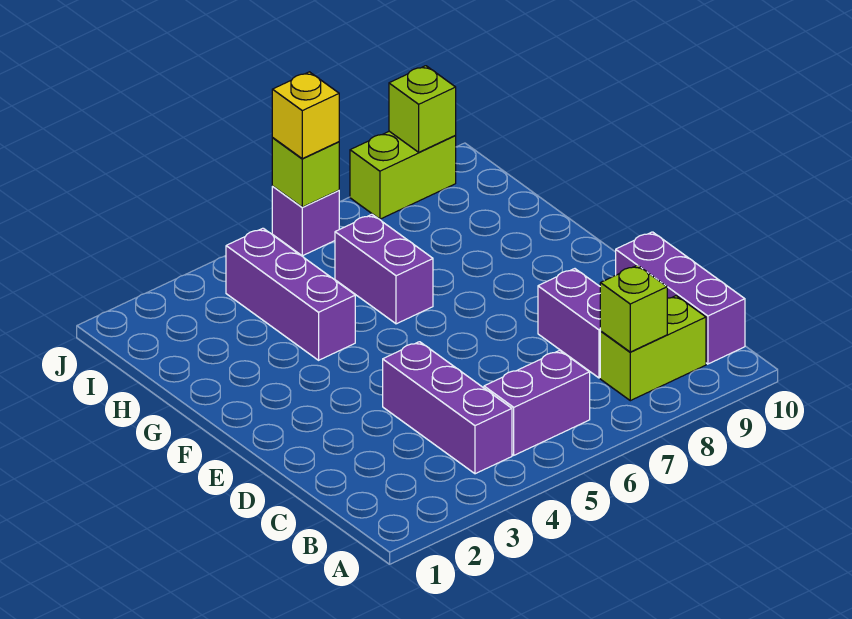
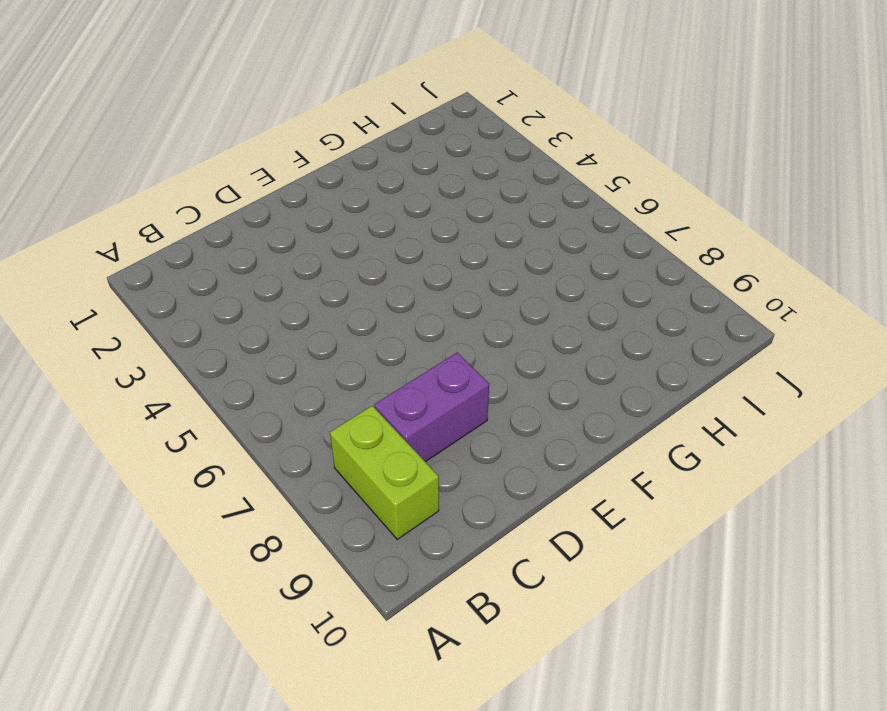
none -> purple brick B4:D4 level 1
none -> purple brick B5:B6 level 1
none -> purple brick B10:D10 level 1

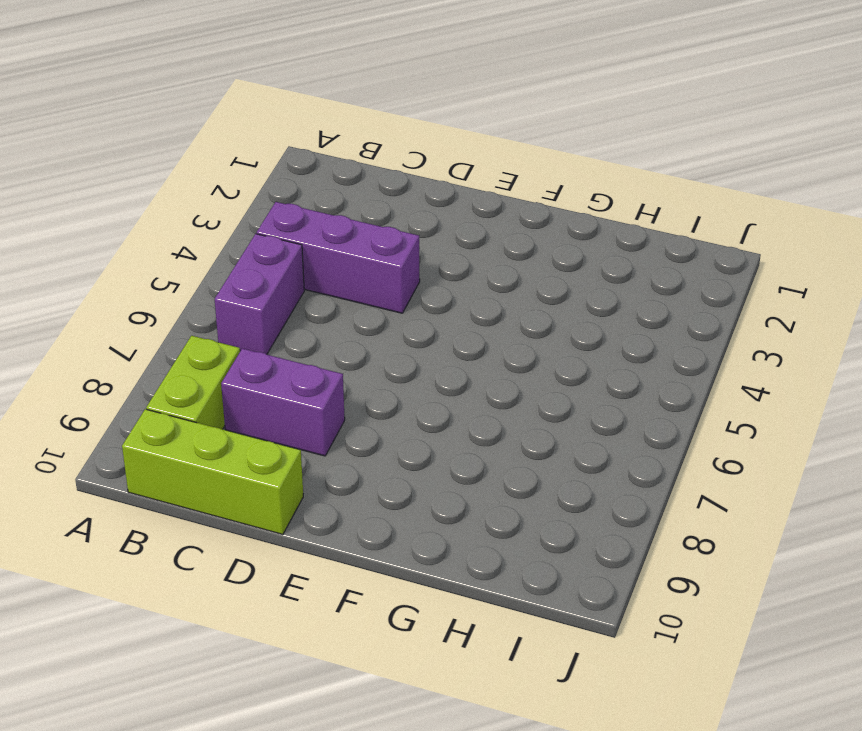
lime brick B10:D10 level 1 -> purple brick B10:D10 level 1
none -> purple brick G4:I4 level 1
none -> purple brick G6:H6 level 1
none -> purple brick J6 level 1

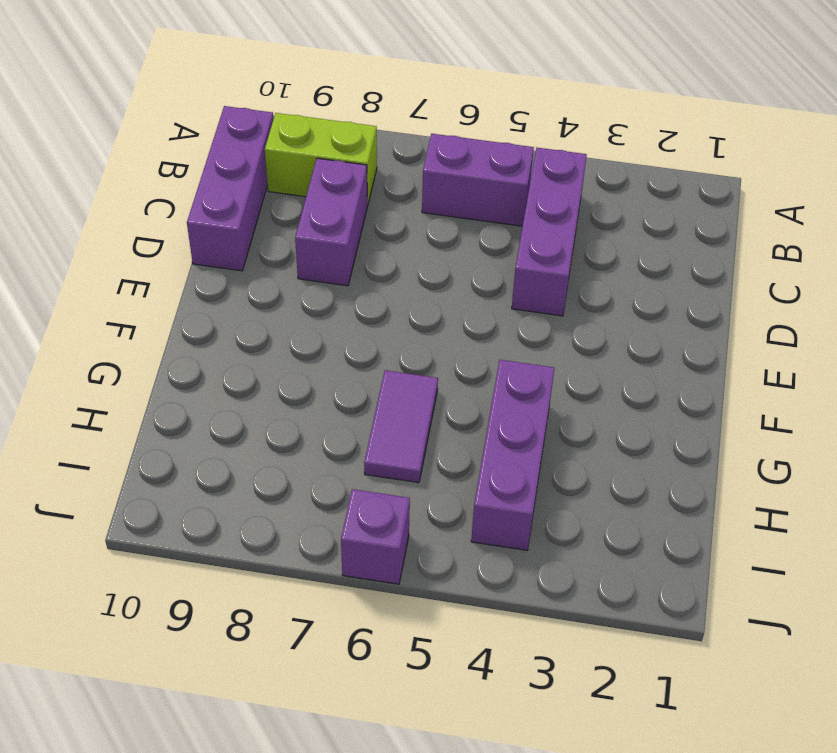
purple tile G6:H6 level 1 -> purple brick G6:H6 level 1
none -> lime brick J8:J9 level 1
none -> lime brick B8 level 2
none -> lime brick J6 level 2

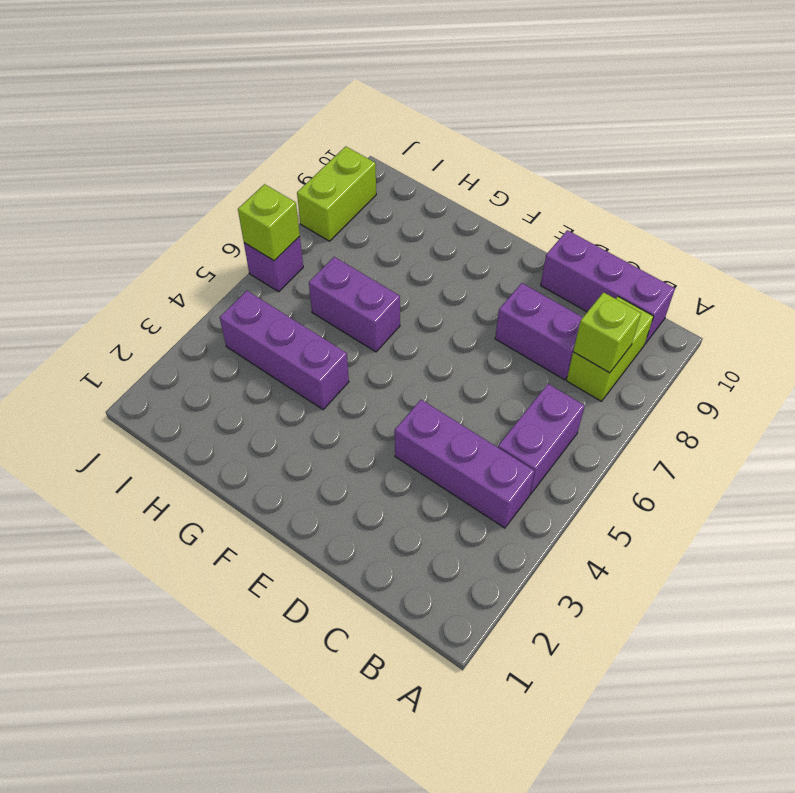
none -> lime brick J9 level 2
none -> yellow brick J6 level 3

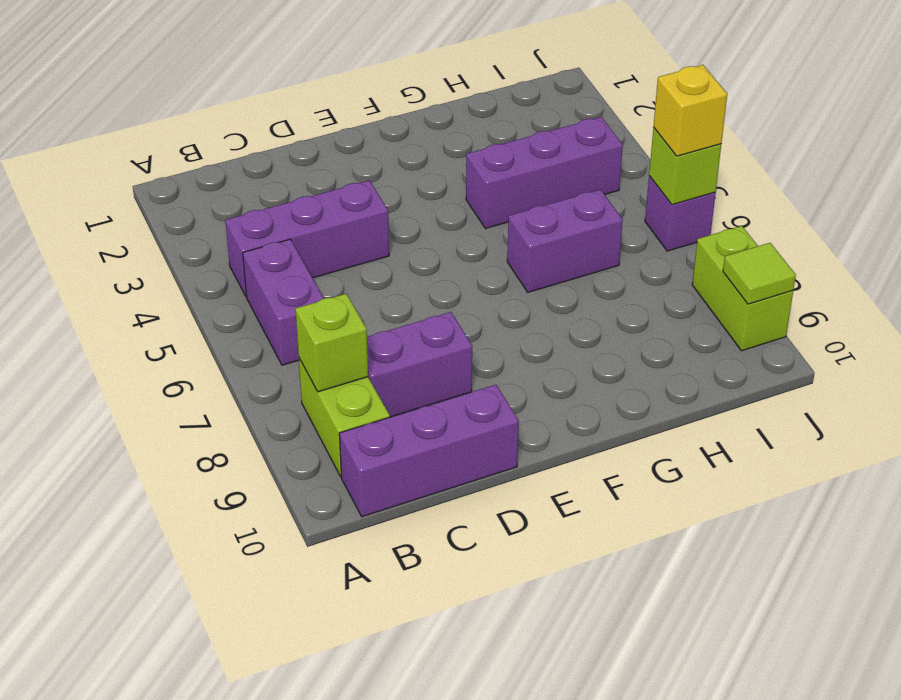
lime tile J9 level 2 -> lime brick J9 level 2

